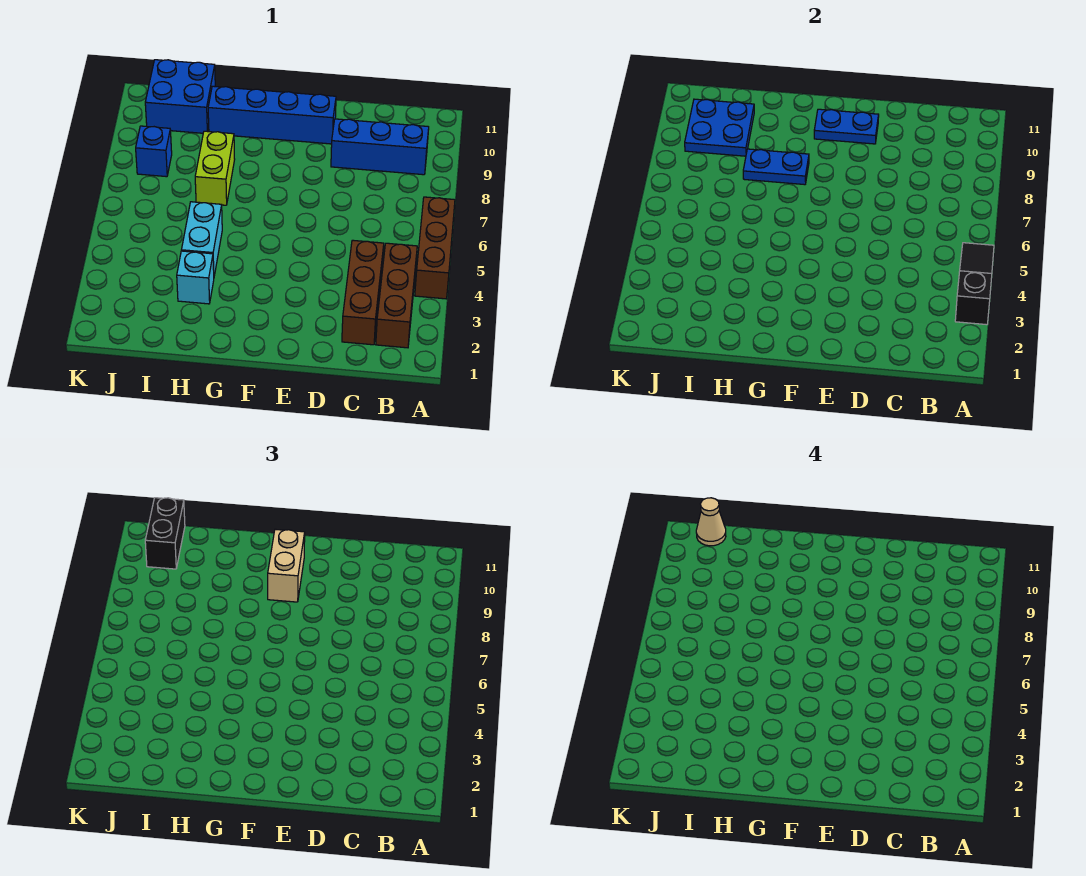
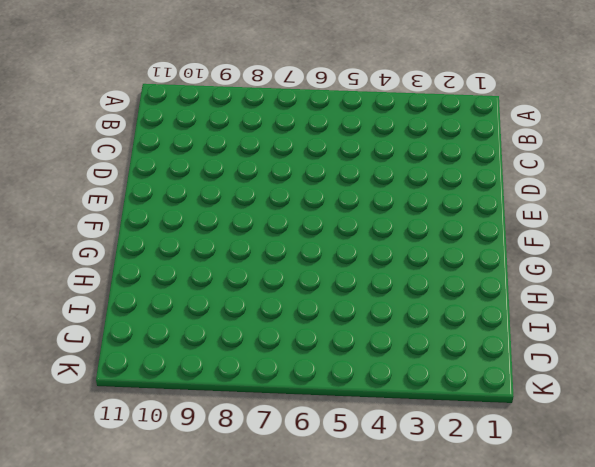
none -> brown brick A4:A6 level 1
none -> brown brick B2:B4 level 1
none -> blue brick B9:D9 level 1

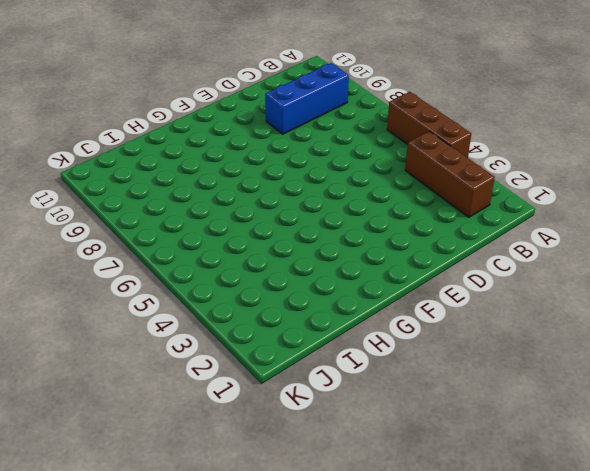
none -> brown brick C2:C4 level 1
none -> blue brick E10:H10 level 1
none -> cyan brick H3 level 1

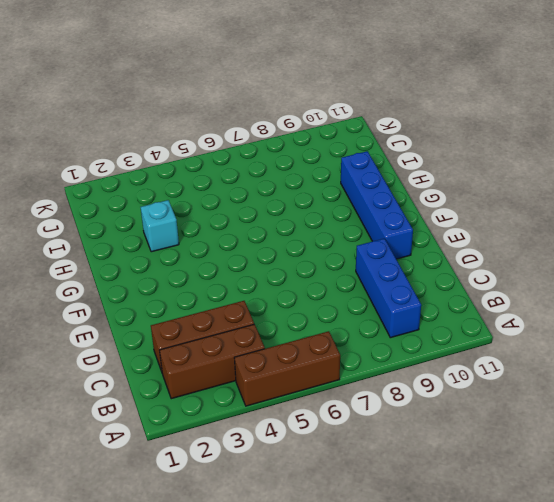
none -> cyan brick H4:H5 level 1
none -> lime brick H7:H8 level 1
none -> blue brick I10:J11 level 1

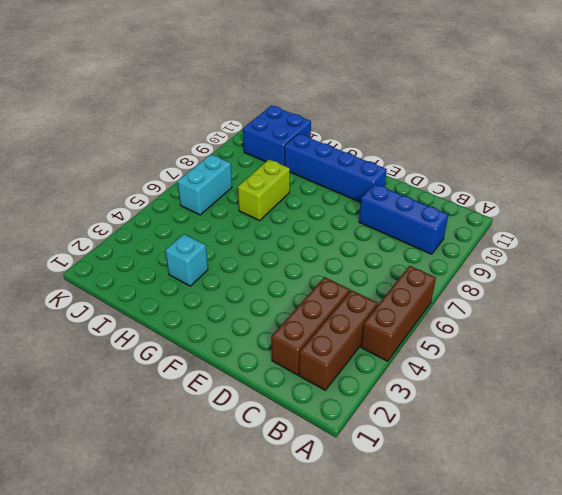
cyan brick J6:J7 level 1 -> cyan brick H4:H5 level 1
none -> blue brick J8 level 1
none -> black slope A3:A5 level 2 top 3
none -> blue plate E10:F10 level 2

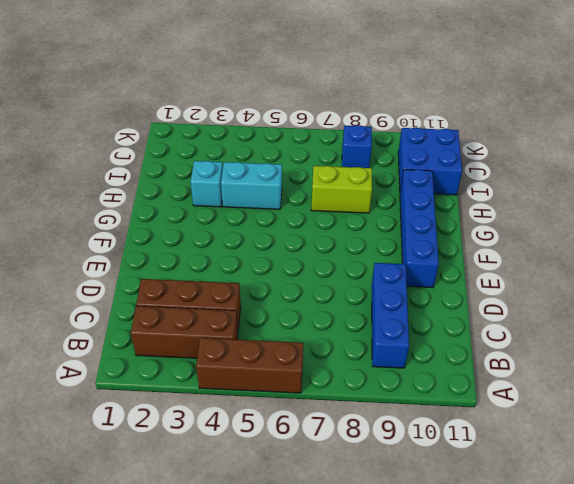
none -> black slope A3:A5 level 2 top 3
none -> blue plate E10:F10 level 2
none -> blue plate G8:H8 level 2

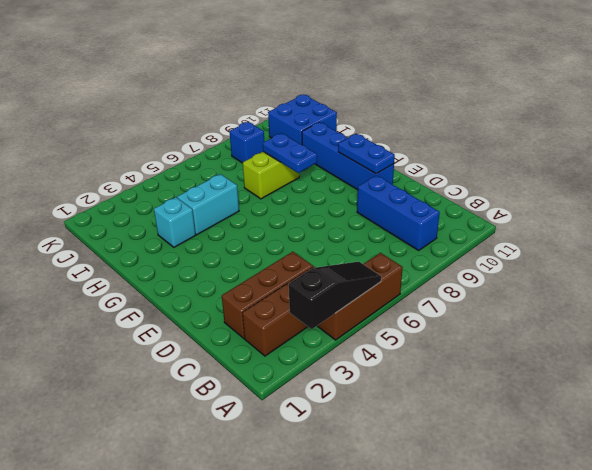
none -> blue plate I9:J10 level 2
none -> tan brick F9:F10 level 3
none -> black brick J10:J11 level 3

